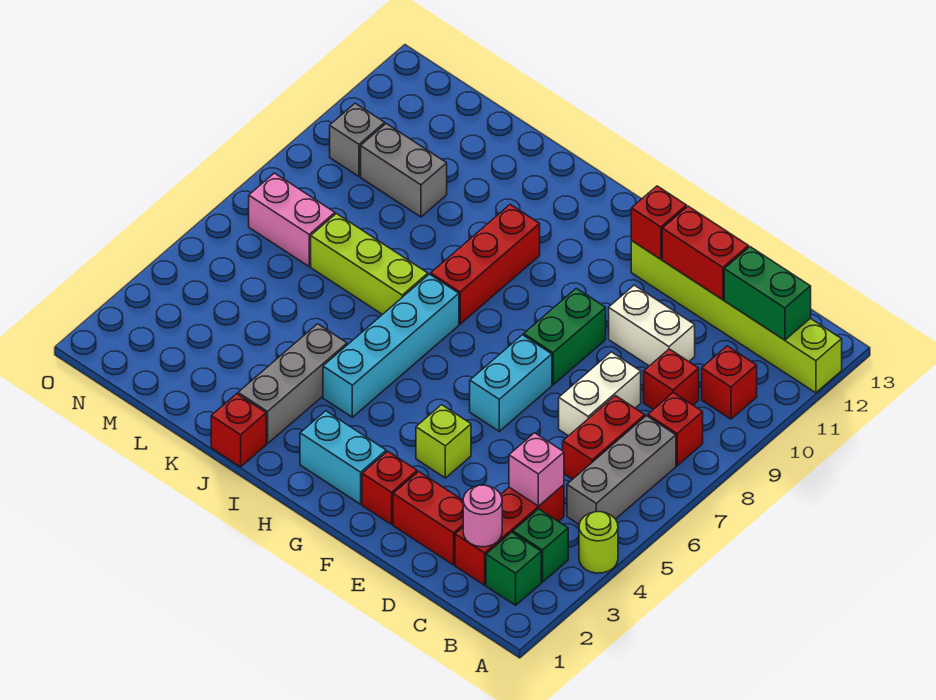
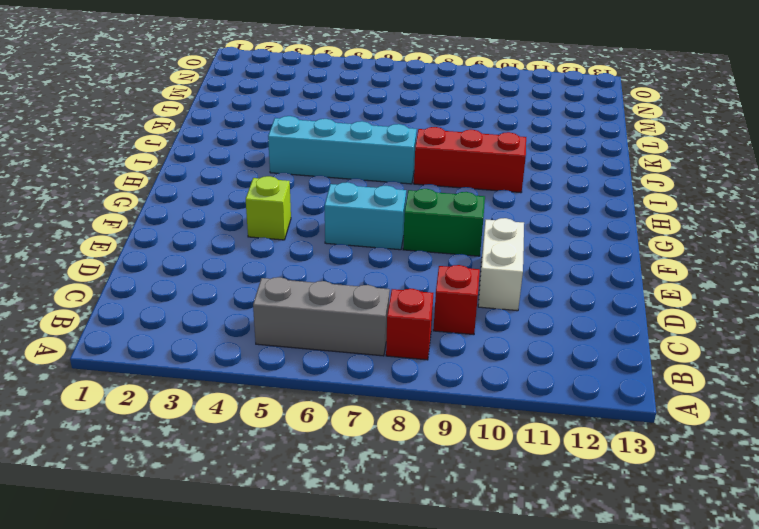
none -> lime round brick A4 level 1
none -> lime brick A12:F12 level 1
none -> green brick B2 level 1
none -> green brick B3 level 1

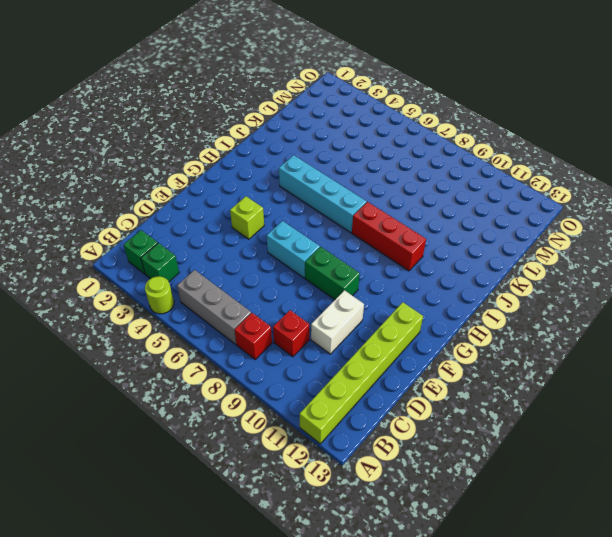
none -> red brick B10 level 1
none -> red brick C2:C4 level 1
none -> red brick C6:C7 level 1
none -> red brick D2:E2 level 1

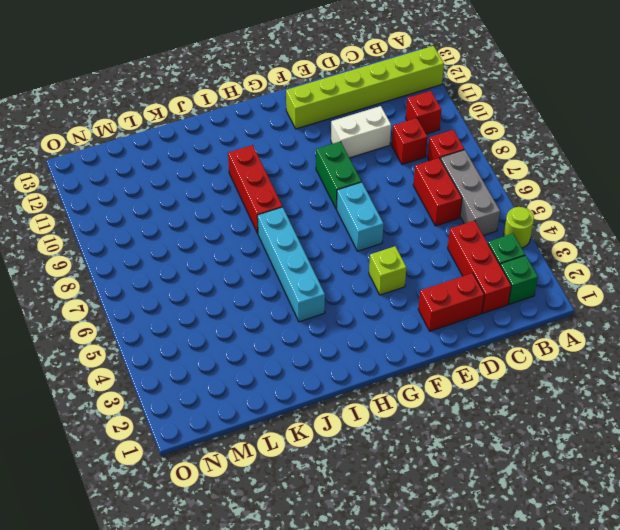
none -> white brick D7:D8 level 1
none -> red brick F2 level 1
none -> cyan brick G2:H2 level 1
none -> red brick J1 level 1

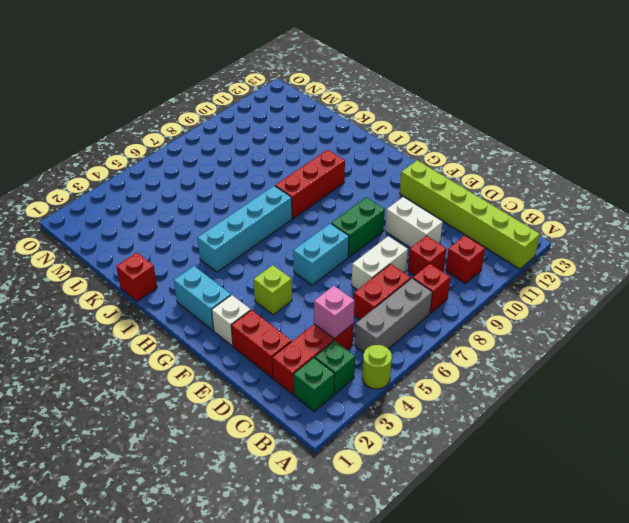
white brick F2 level 1 -> red brick F2 level 1
none -> grey brick J2:J4 level 1
none -> lime brick J7:L7 level 1
none -> grey brick L10:M10 level 1
none -> pink brick M7:N7 level 1

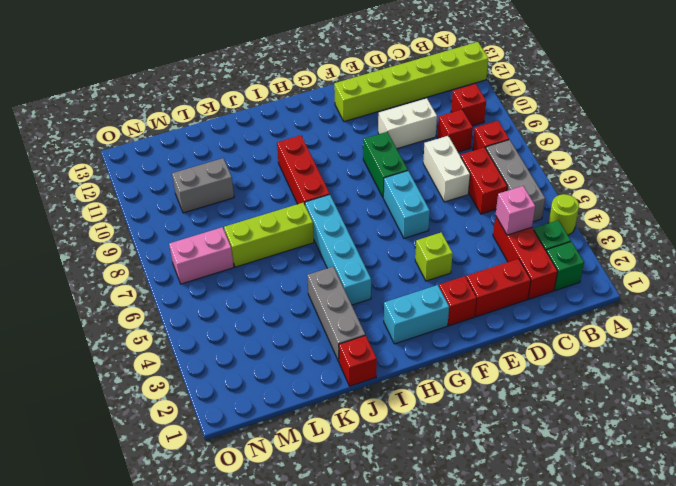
none -> grey brick N10 level 1
none -> green brick B12:C12 level 2
none -> pink round brick C2 level 2
none -> red brick D12:E12 level 2

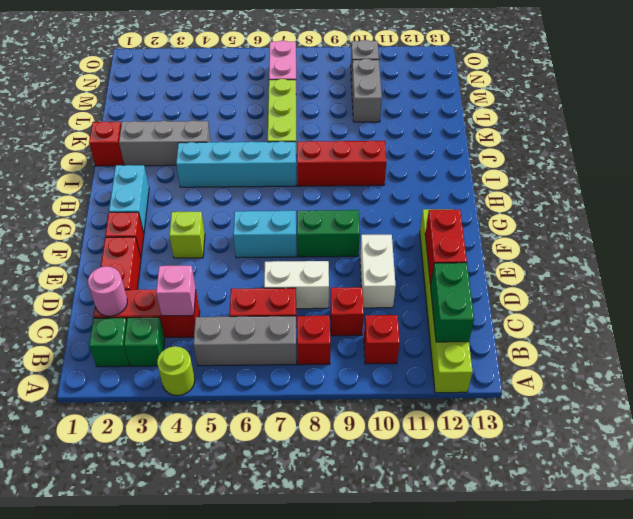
none -> red brick F12 level 2

